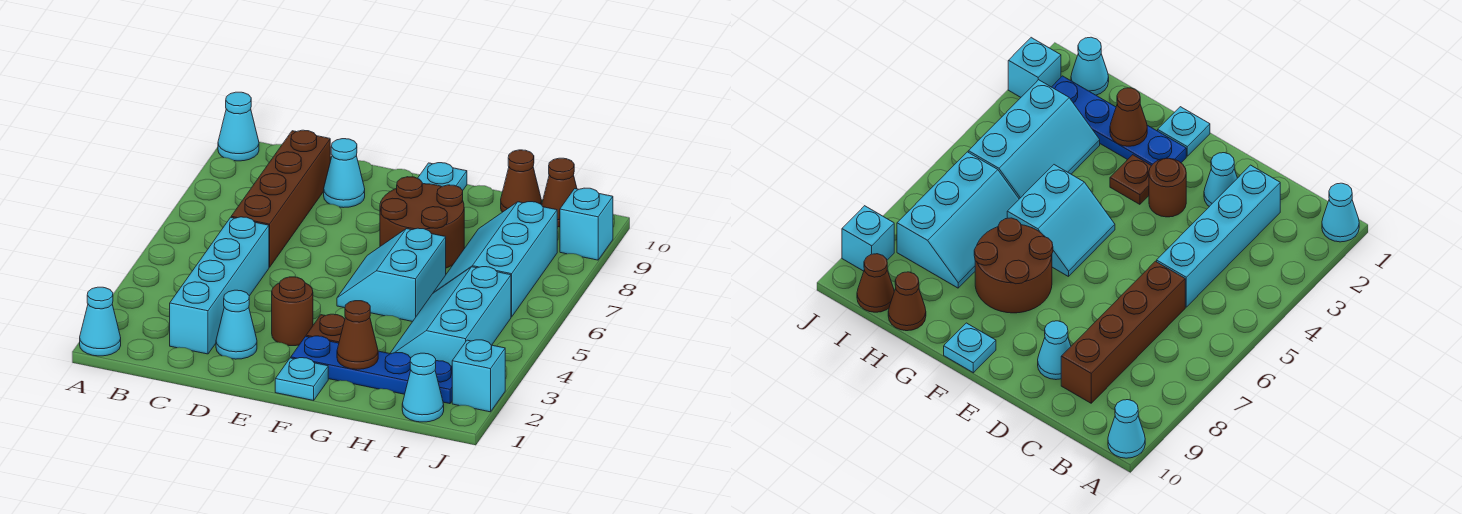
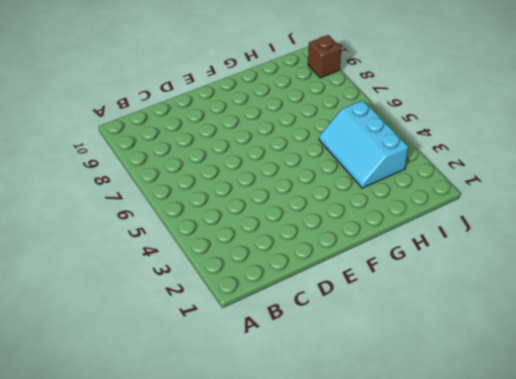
brown brick J9 level 1 -> cyan brick J9 level 1
none -> cyan cone A1 level 1
none -> cyan cone A10 level 1
none -> cyan brick C2:C5 level 1

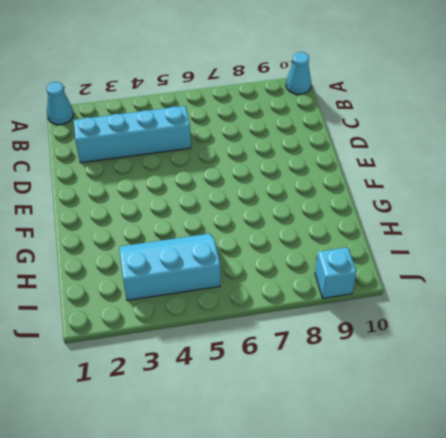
none -> brown brick C6:C9 level 1
none -> cyan cone D2 level 1
none -> cyan cone D9 level 1

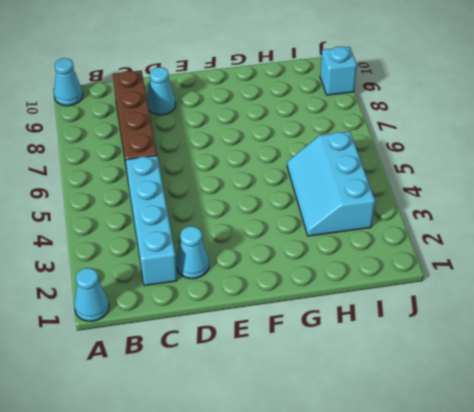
none -> brown round brick E3 level 1
none -> cyan plate F1 level 1
none -> blue plate F2:I2 level 1

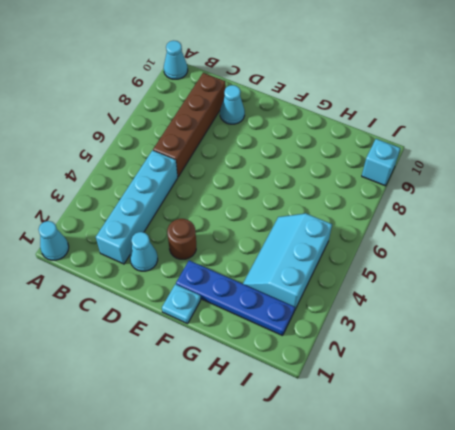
none -> brown plate F3 level 1
none -> cyan slope F5:G6 level 1 top G
none -> brown round brick F7:G8 level 1

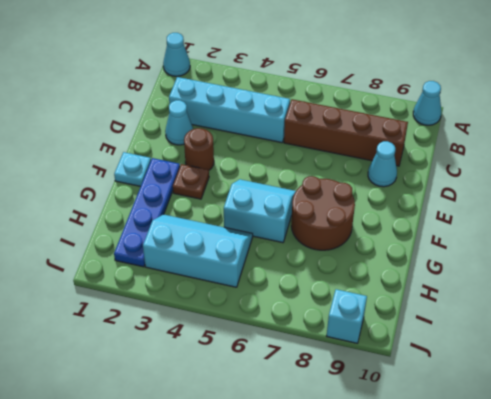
none -> cyan plate F10 level 1
none -> cyan slope H6:I8 level 1 top I
none -> brown cone H10 level 1

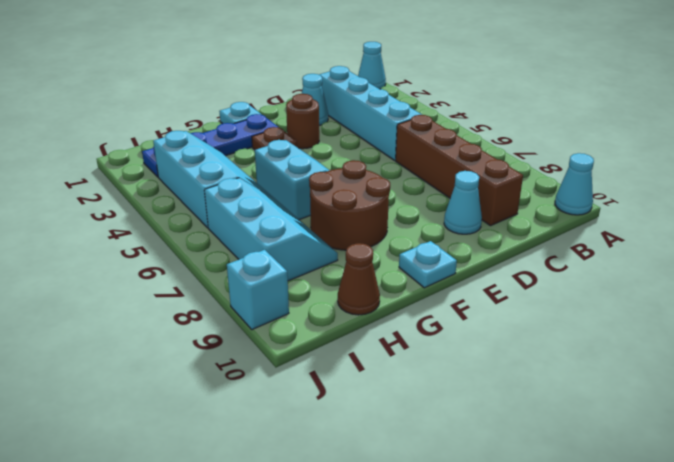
none -> cyan cone I1 level 1
none -> brown cone I10 level 1
none -> cyan brick J2 level 1

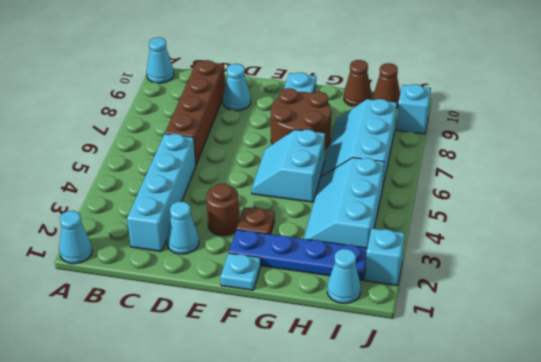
none -> brown cone G2 level 2

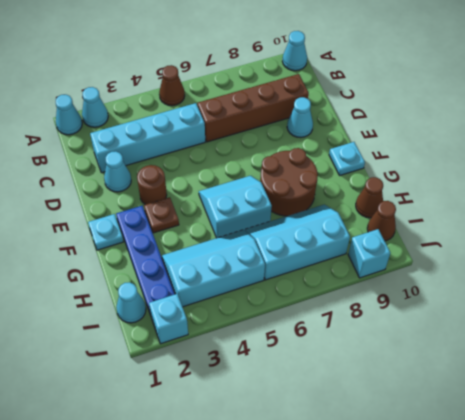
cyan cone A2 level 1 -> none
brown cone A5 level 1 -> brown cone G2 level 2

